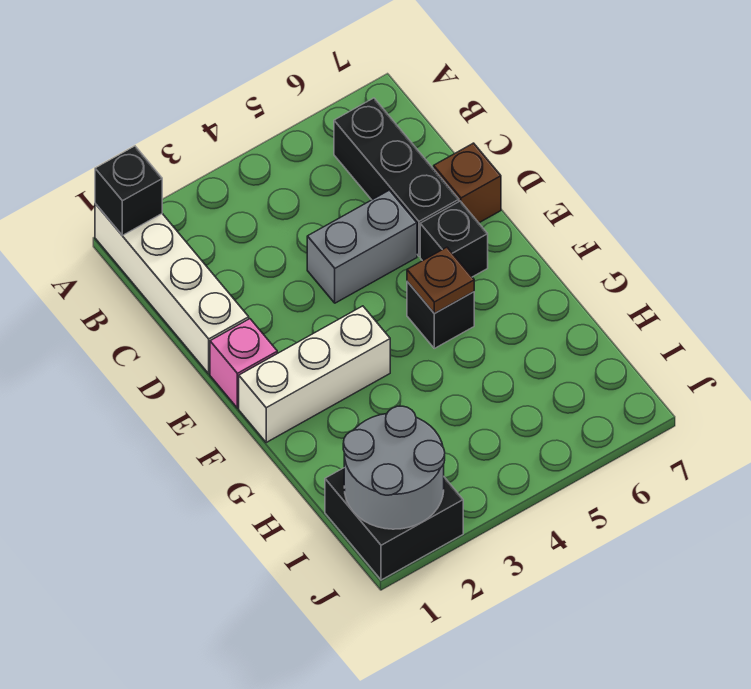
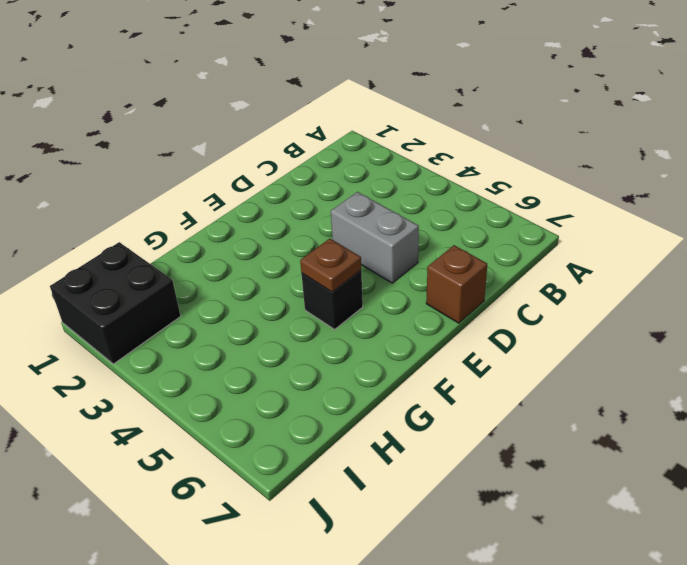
none -> white brick A1:D1 level 1
none -> black brick B6:D6 level 1
none -> pink brick E1 level 1

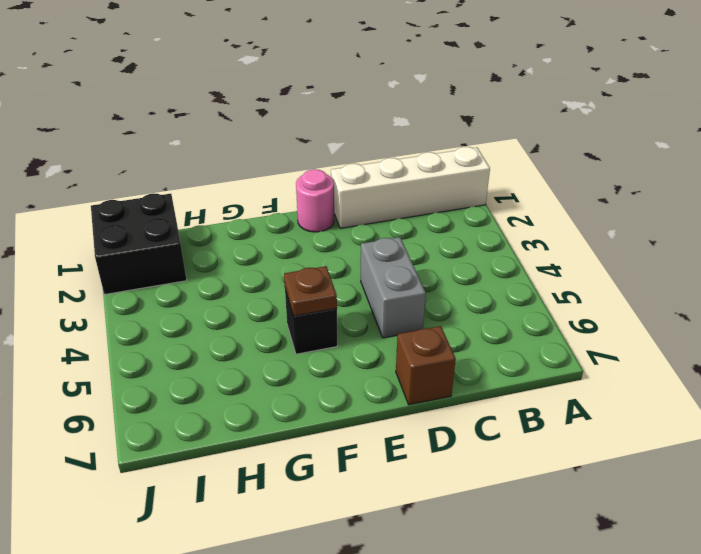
pink round brick E1 level 1 -> pink brick E1 level 1
none -> black brick B6:D6 level 1
none -> black brick E6 level 1
none -> white brick F1:F3 level 1

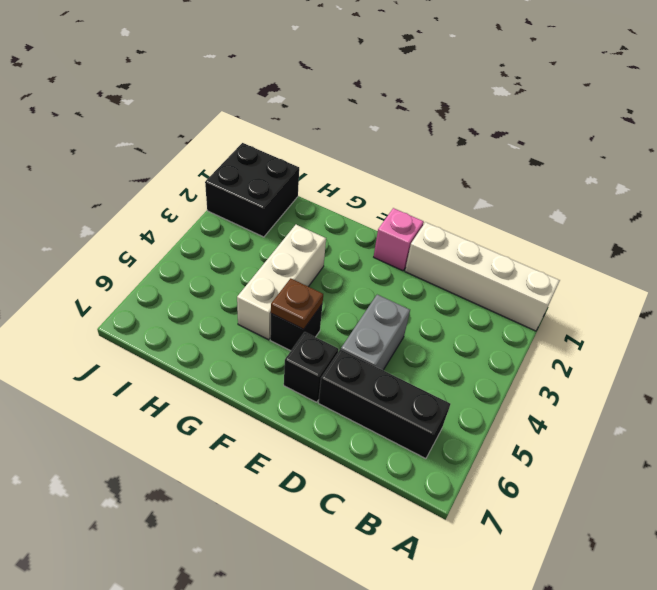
white brick G3:G5 level 1 -> white brick F1:F3 level 1
none -> brown brick D7 level 1
none -> black brick A1 level 2
none -> grey round brick I1:J2 level 2

